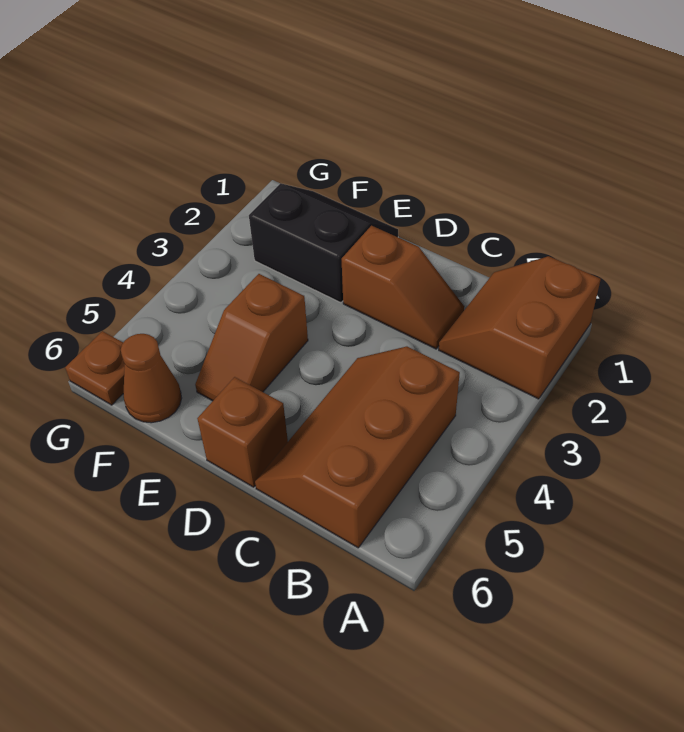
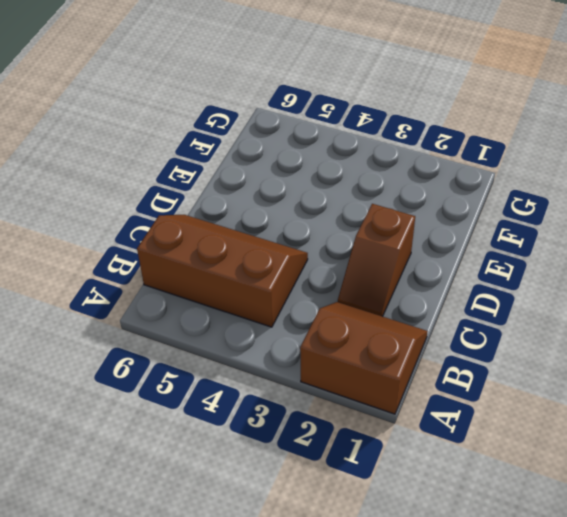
none -> brown brick D6 level 1
none -> black slope E1:F2 level 1 top 2

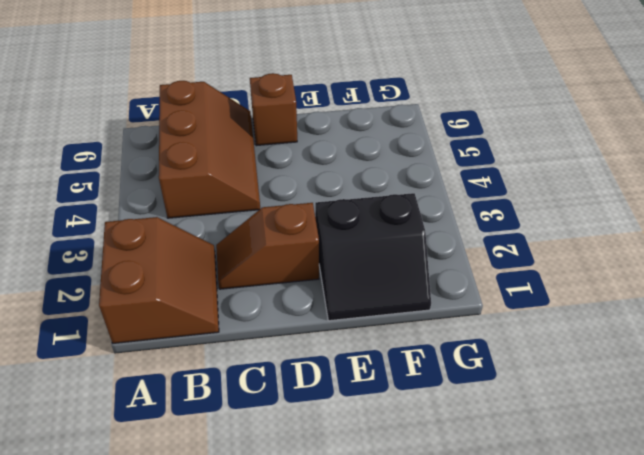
none -> brown slope E4:E5 level 1 top 4
none -> brown cone F6 level 1

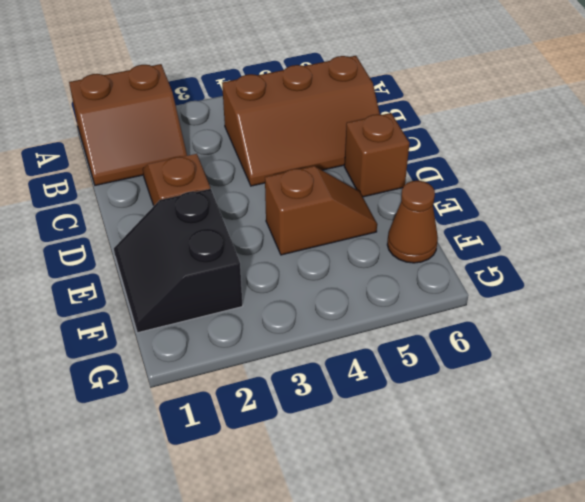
none -> brown plate G6 level 1

